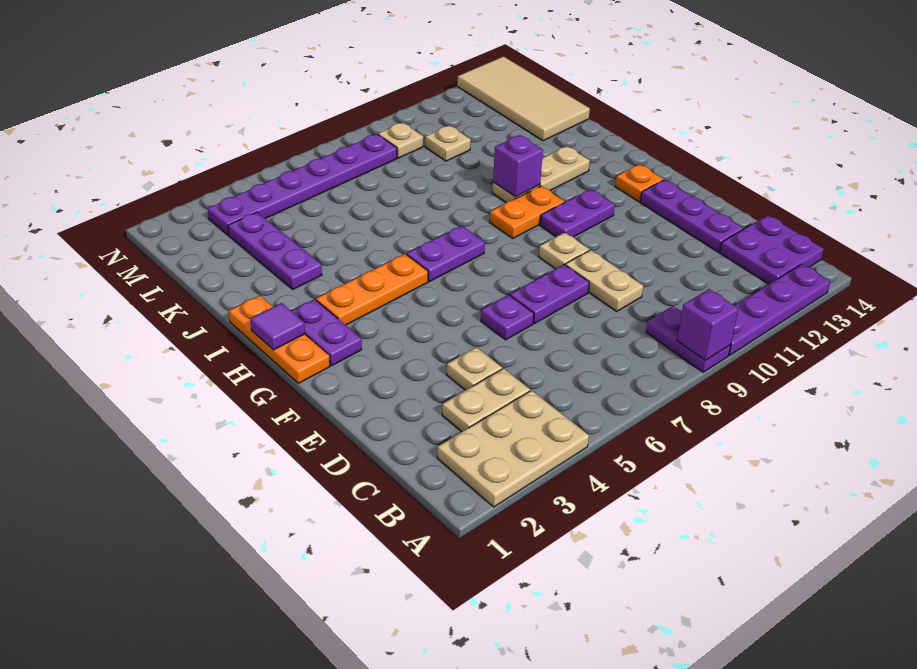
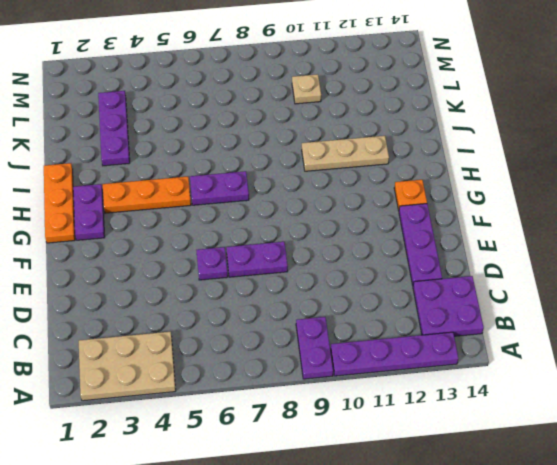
none -> tan plate C3:C4 level 1
none -> tan plate D4 level 1
none -> tan plate D9:E9 level 1

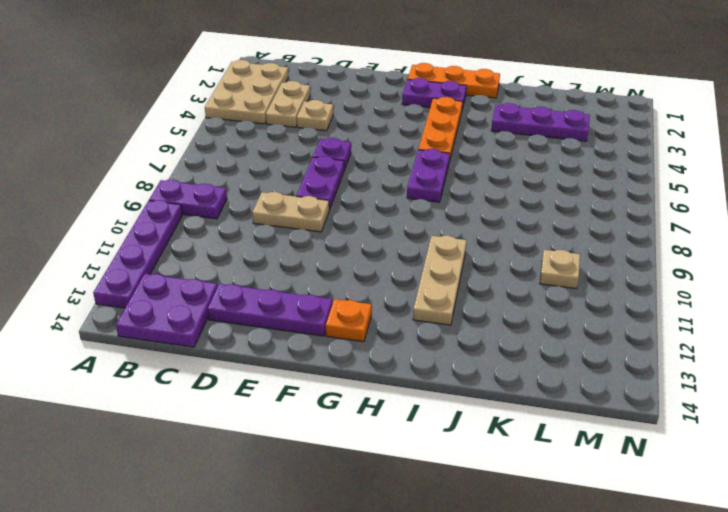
none -> tan plate F9 level 1
none -> purple plate G10:G11 level 1
none -> orange plate H9:H10 level 1

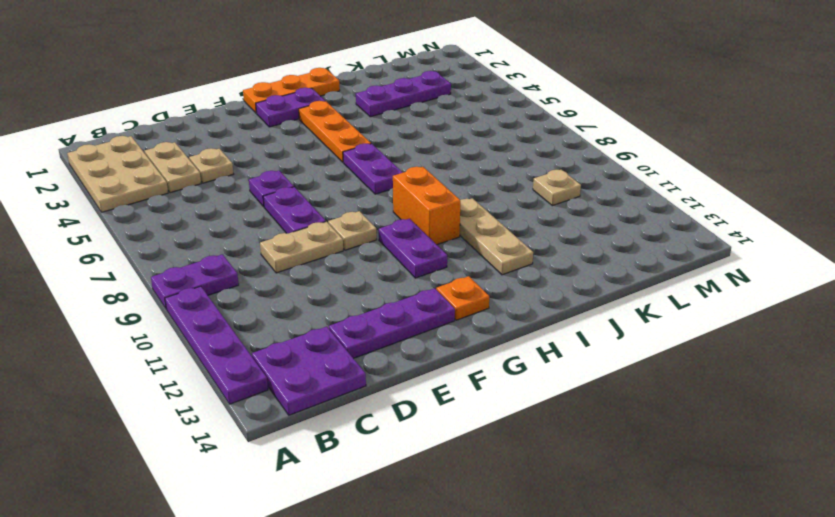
orange brick H9:H10 level 1 -> orange plate H9:H10 level 1
none -> tan tile K13:N14 level 1
none -> purple plate M3:M8 level 1
none -> tan plate M9 level 1

